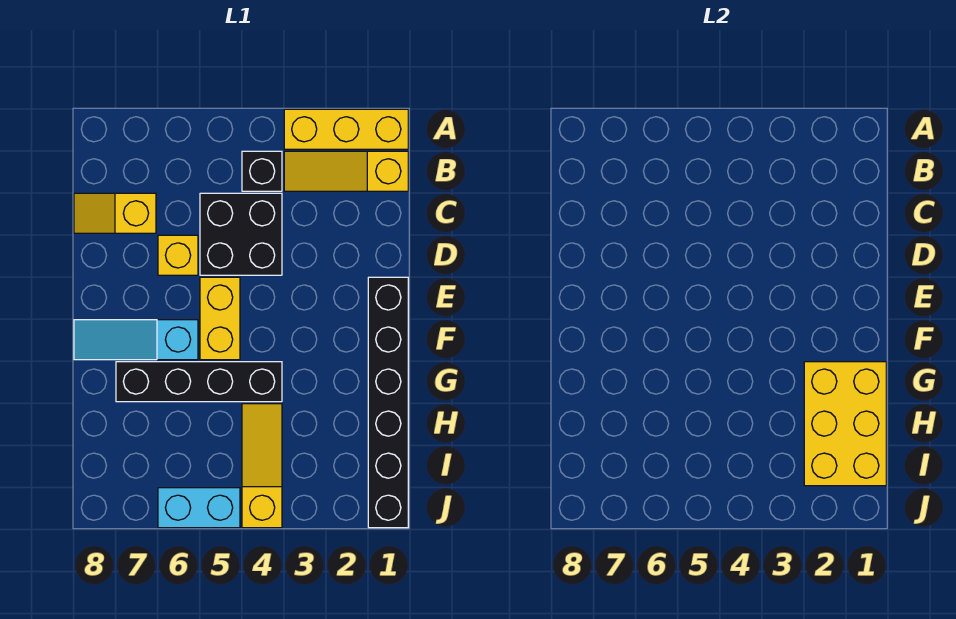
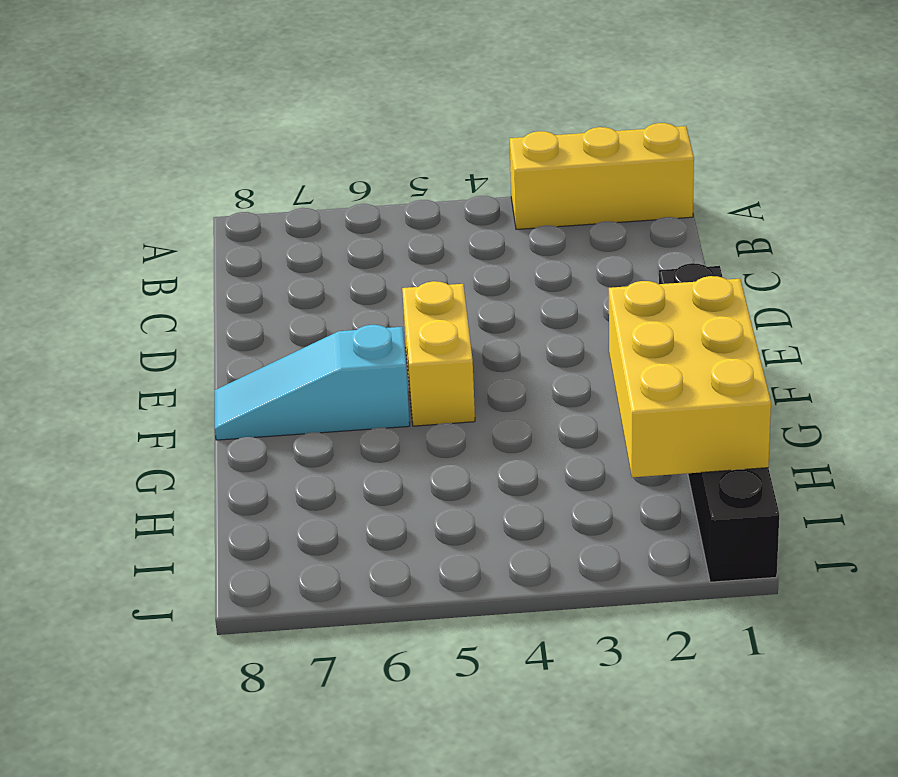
none -> yellow slope B1:B3 level 1 top 1
none -> black brick B4 level 1
none -> black brick C4:D5 level 1

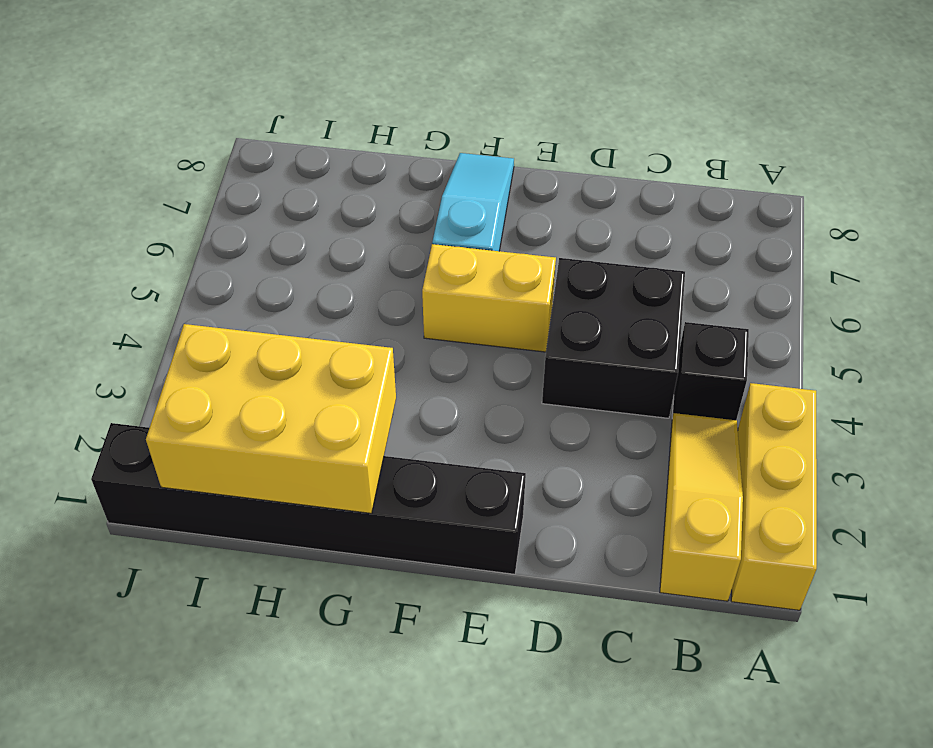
none -> yellow slope C7:C8 level 1 top 7
none -> yellow brick D6 level 1
none -> black brick G4:G7 level 1

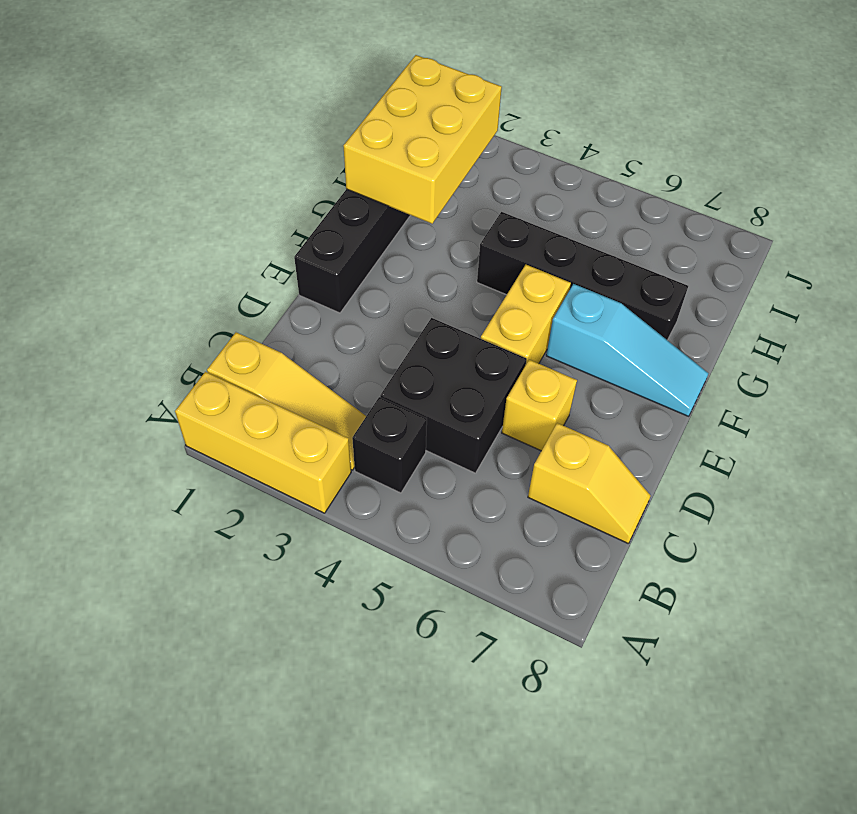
none -> yellow slope H4:J4 level 1 top J
none -> cyan brick J5:J6 level 1

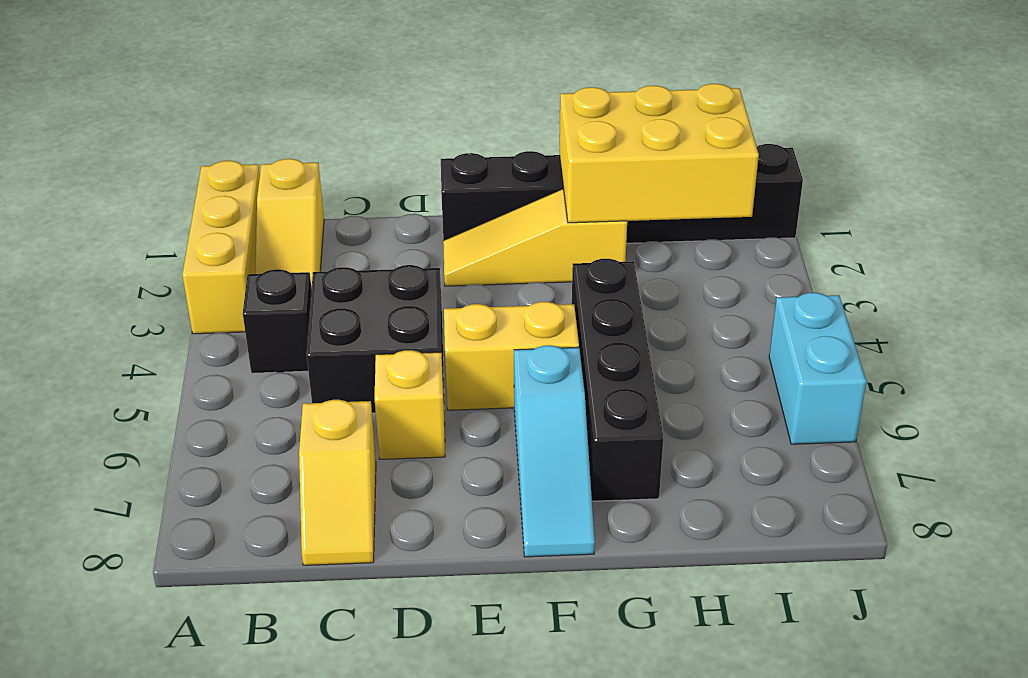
yellow slope E2:G2 level 1 top G -> yellow slope H4:J4 level 1 top J

